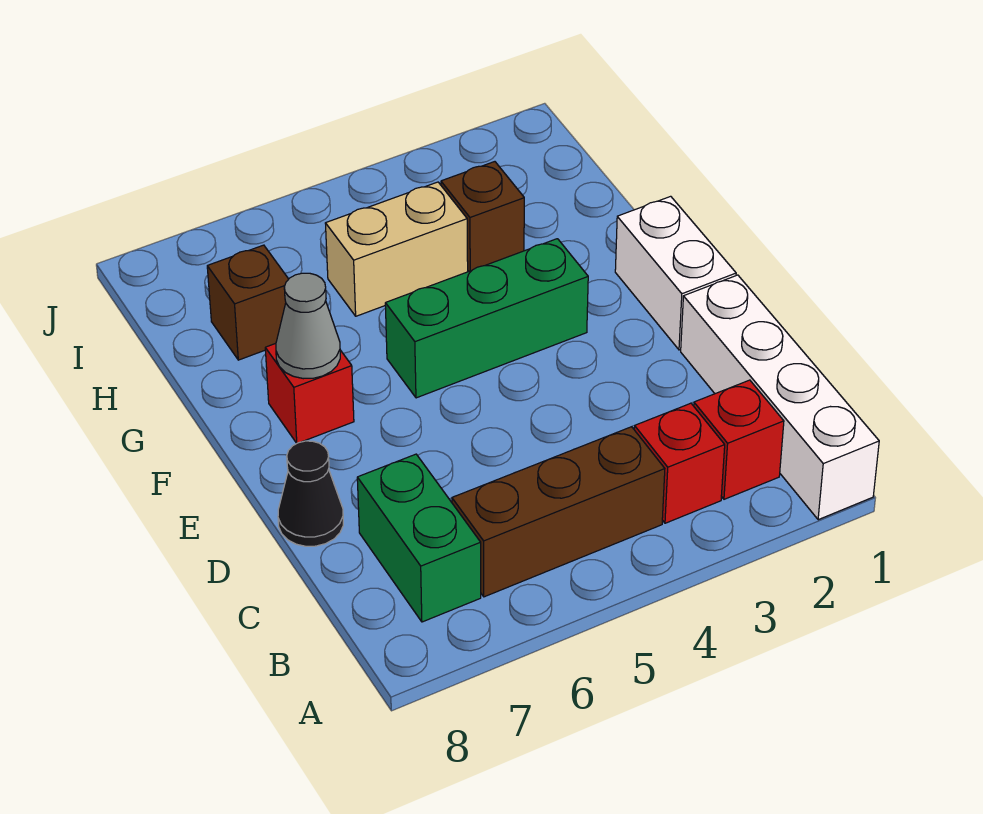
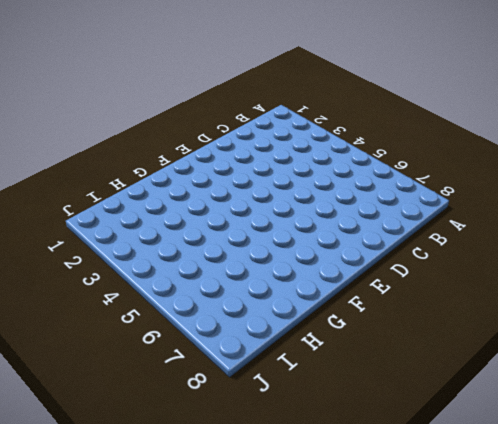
none -> white brick A1:D1 level 1
none -> red brick B2 level 1
none -> red brick B3 level 1

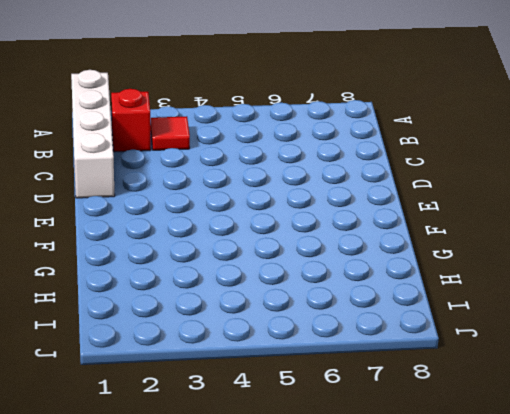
red tile B3 level 1 -> red brick B3 level 1
none -> brown brick B4:B6 level 1
none -> green brick B7:C7 level 1
none -> black cone D8 level 1

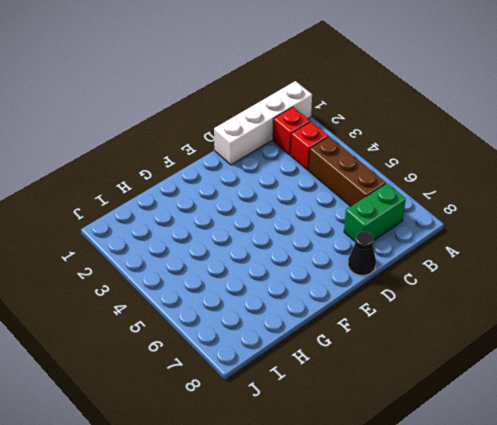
none -> white brick E1:F1 level 1
none -> green brick F3:F5 level 1
none -> red brick F7 level 1

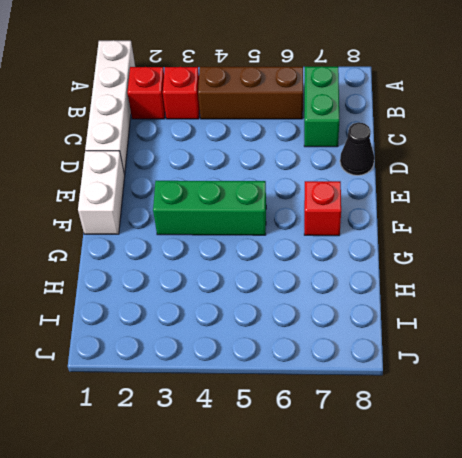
none -> brown brick H3 level 1
none -> tan brick H4:H5 level 1
none -> brown brick H7 level 1

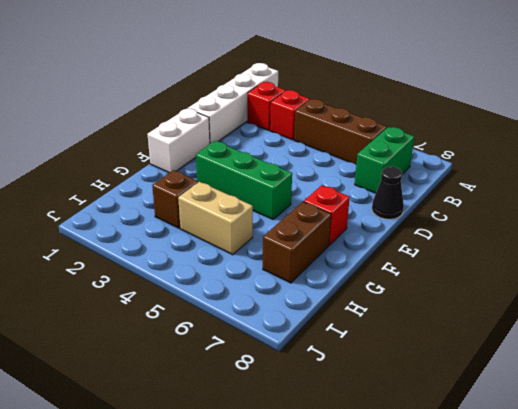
brown brick G7:H7 level 1 -> brown brick H7 level 1
none -> grey cone F7 level 2

